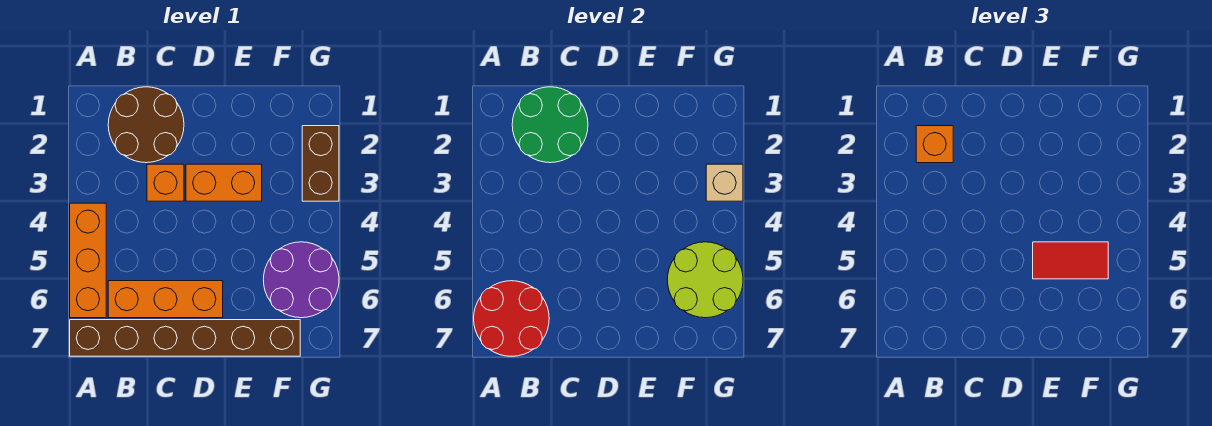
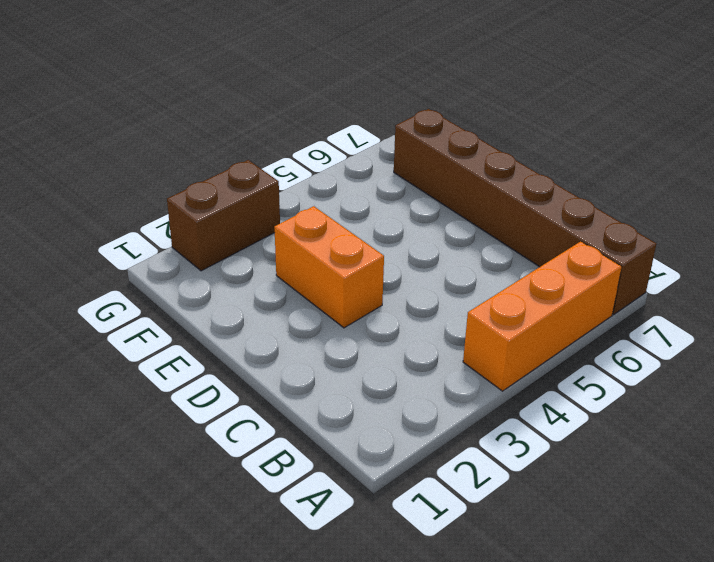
none -> brown round brick B1:C2 level 1
none -> orange brick B6:D6 level 1
none -> orange brick C3 level 1

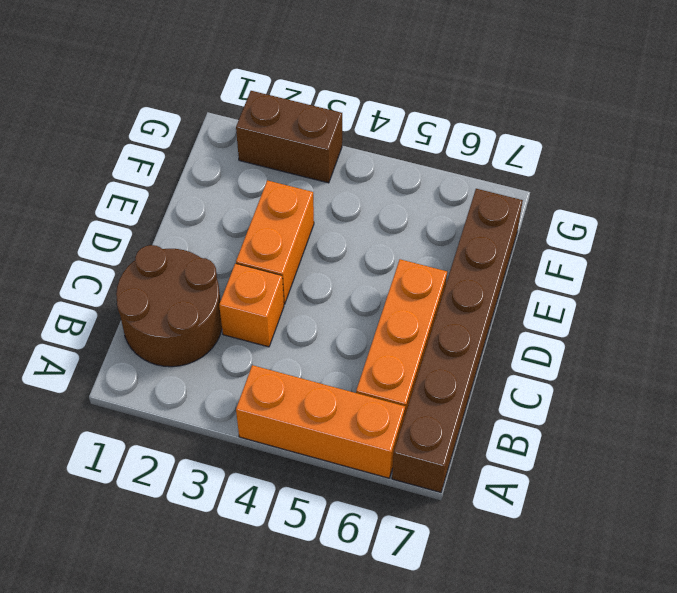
none -> purple round brick F5:G6 level 1
none -> red round brick A6:B7 level 2
none -> green round brick B1:C2 level 2

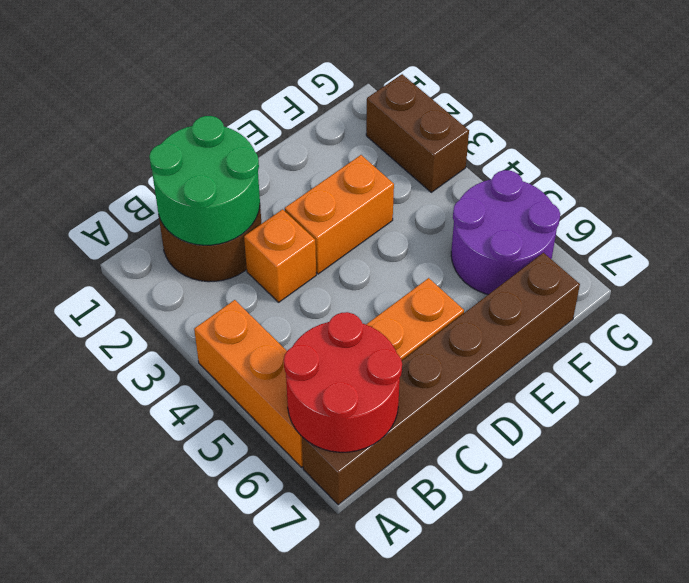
none -> lime round brick F5:G6 level 2
none -> tan brick G3 level 2
none -> orange brick B2 level 3

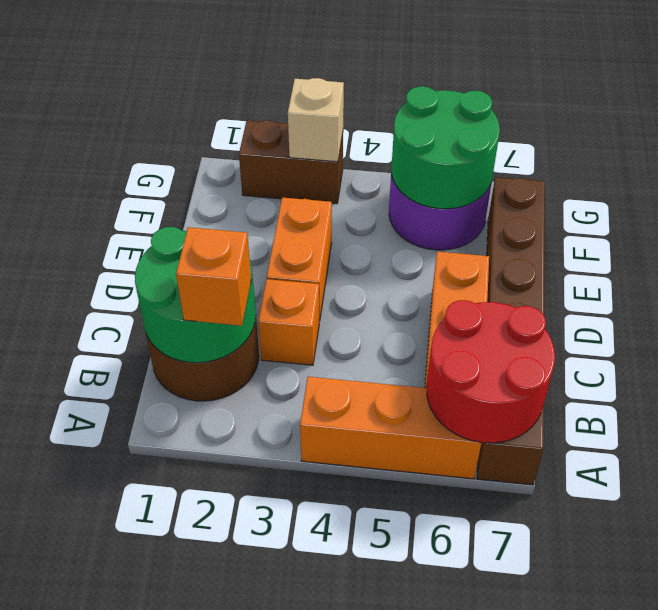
green round brick F5:G6 level 2 -> lime round brick F5:G6 level 2
none -> red tile E5:F5 level 3

